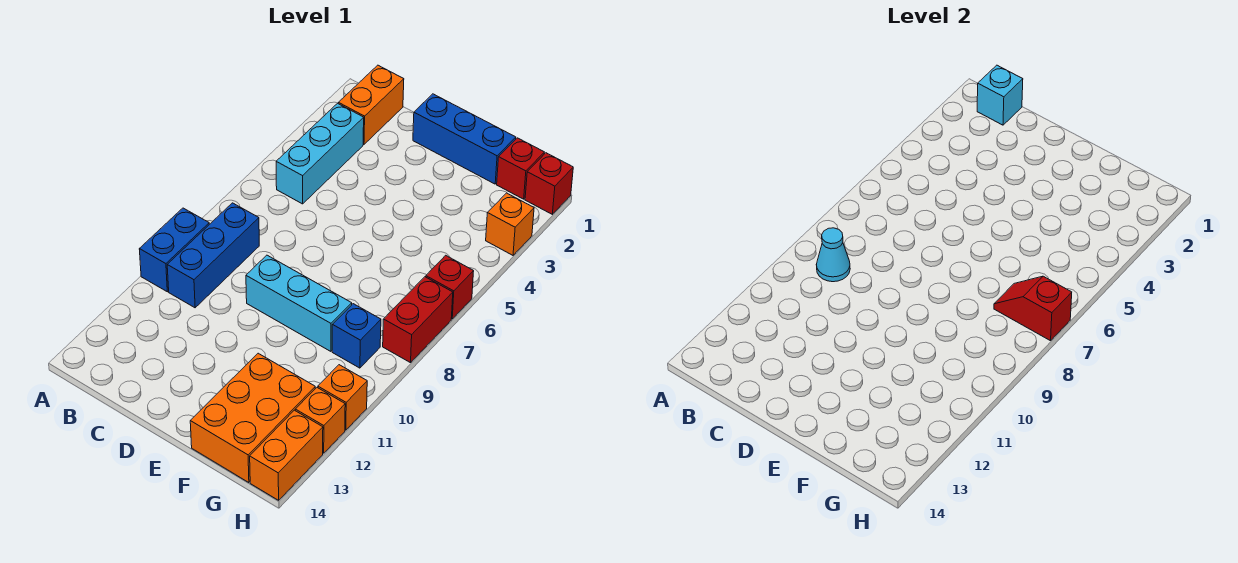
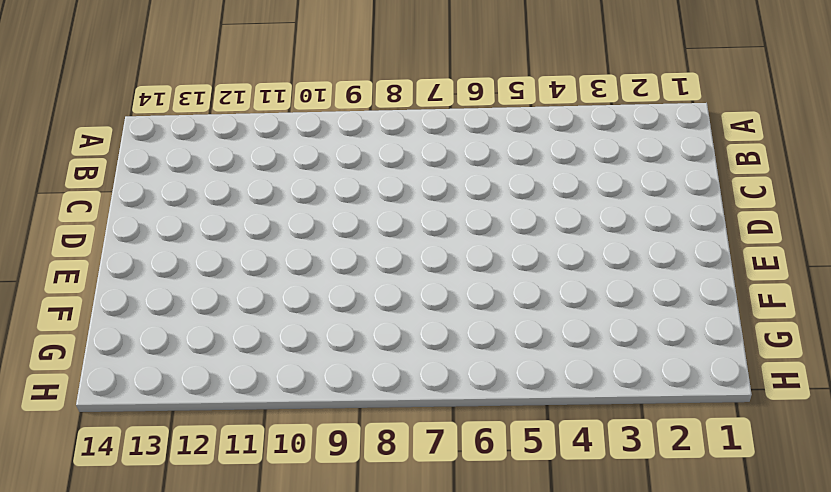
none -> blue brick A9:A10 level 1
none -> orange brick B1:B2 level 1
none -> cyan brick B3:B5 level 1

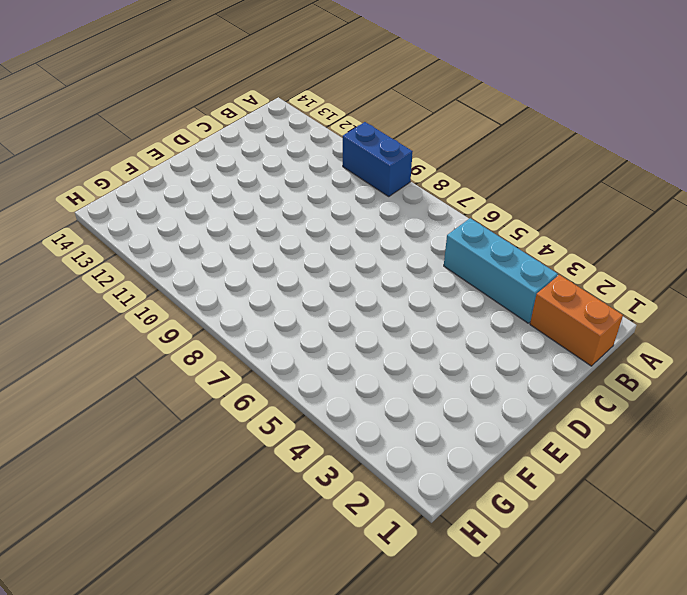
none -> blue brick B8:B10 level 1
none -> blue brick D1:F1 level 1
none -> cyan brick D9:F9 level 1

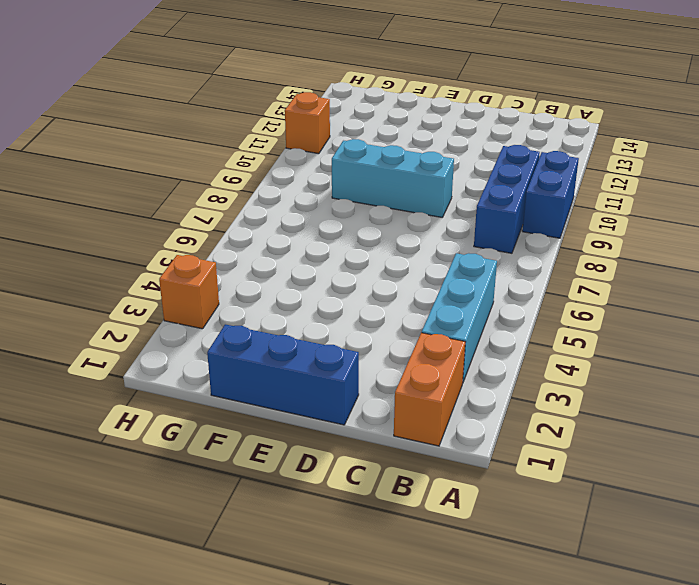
none -> orange brick F12:G14 level 1
none -> red brick G1 level 1
none -> blue brick G9 level 1

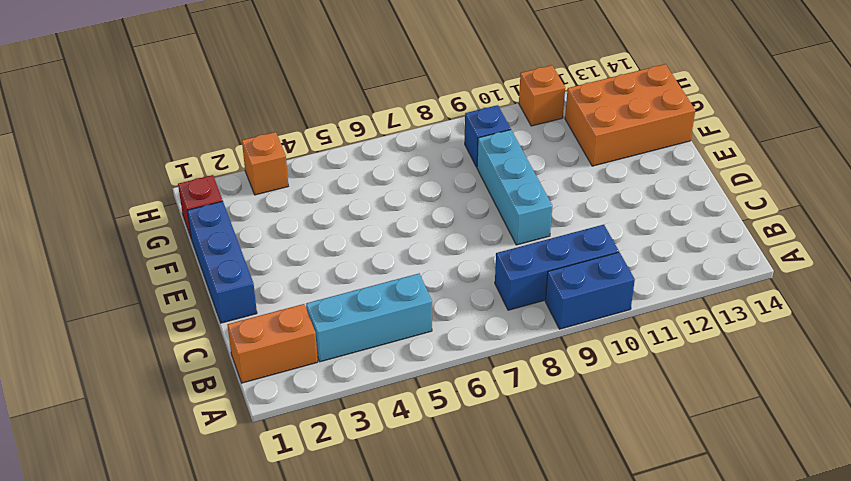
none -> red brick H1 level 1
none -> red brick H6 level 1
none -> red brick H7:H8 level 1

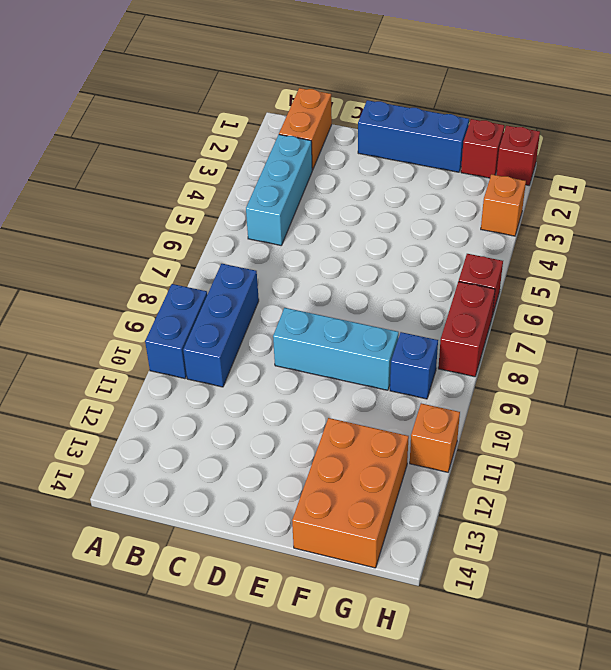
none -> orange brick H12 level 1
none -> orange brick H13:H14 level 1
none -> cyan brick B1 level 2

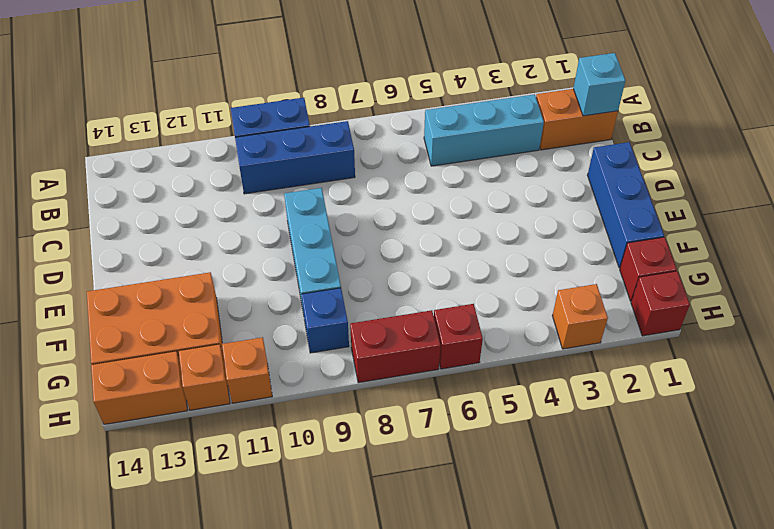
none -> cyan cone B9 level 2
none -> red slope G7:H7 level 2 top H

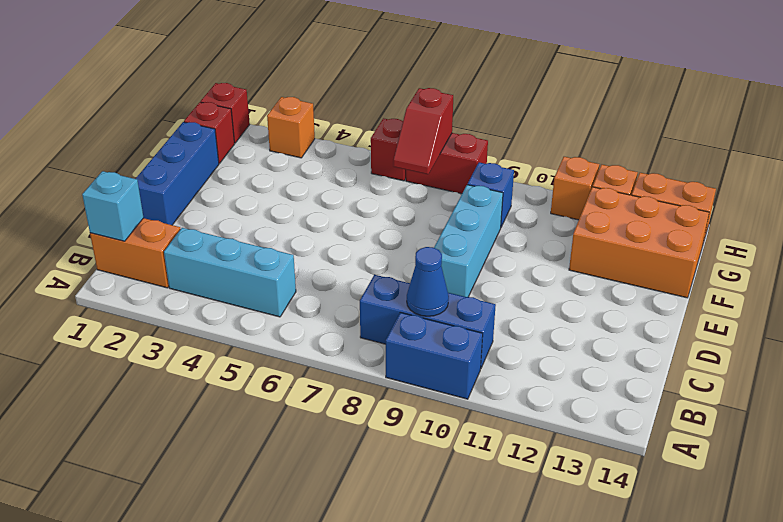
blue cone B9 level 2 -> cyan cone B9 level 2

